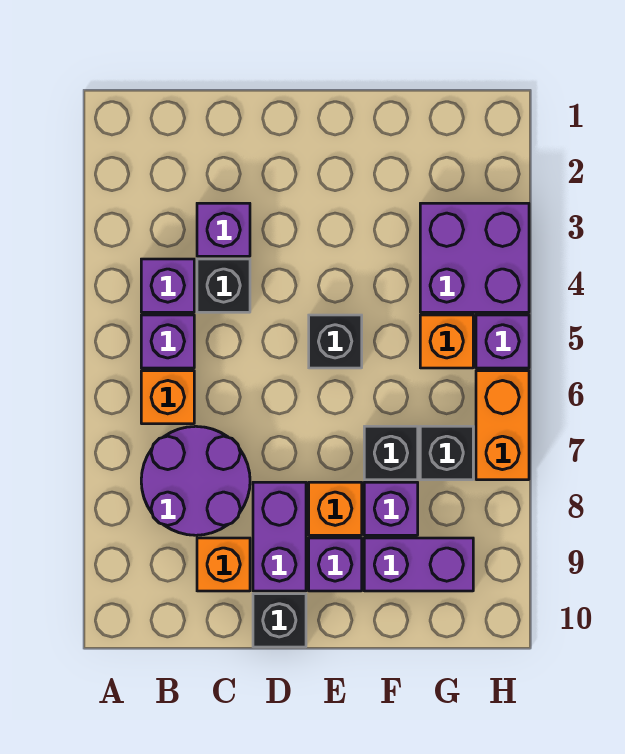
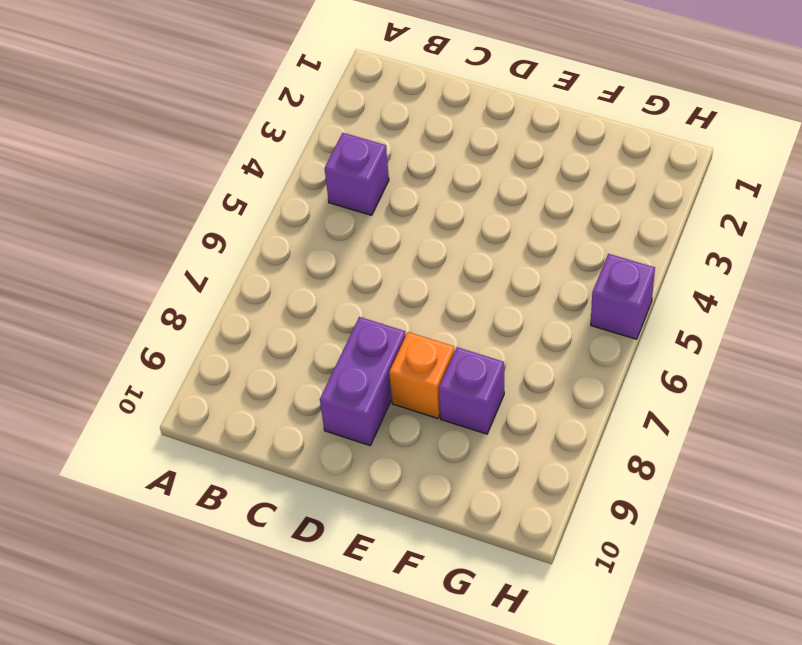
none -> purple brick B5 level 1
none -> orange brick B6 level 1
none -> purple round brick B7:C8 level 1

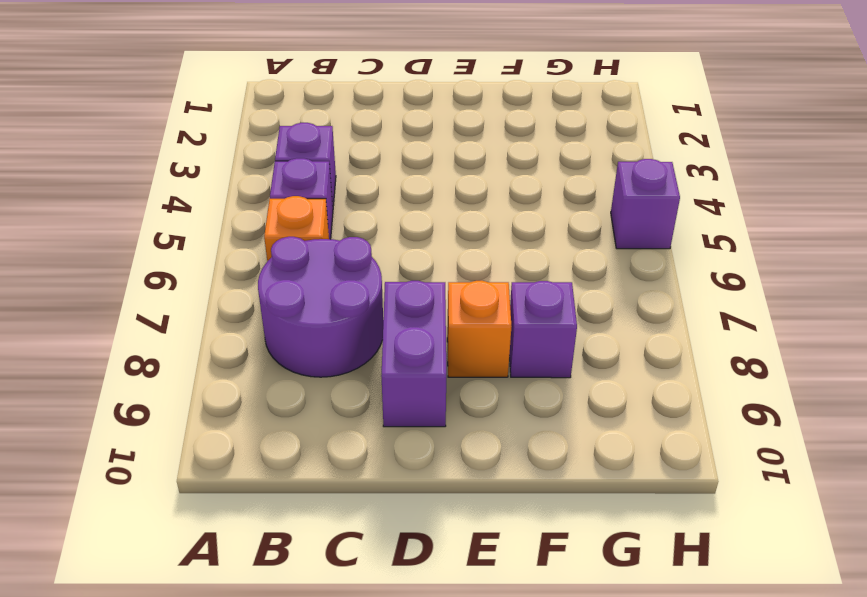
none -> purple brick C3 level 1
none -> black brick C4 level 1
none -> orange brick C9 level 1

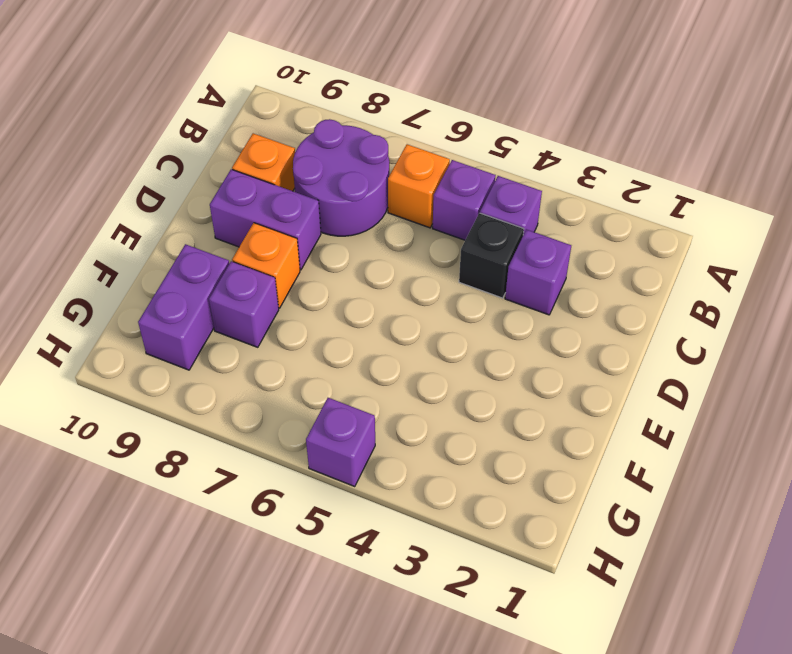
none -> black brick D10 level 1
none -> black brick E5 level 1
none -> purple brick E9 level 1

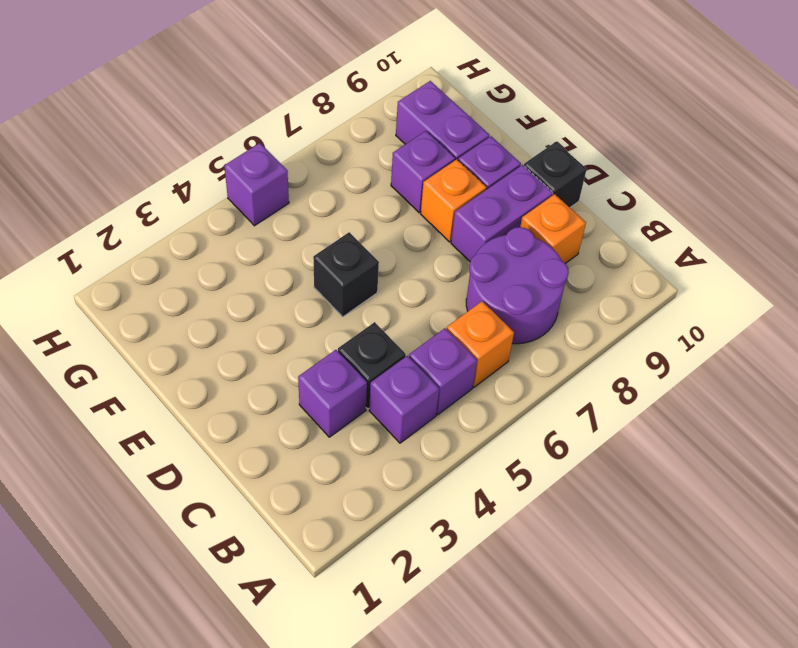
none -> black brick F7 level 1
none -> purple brick G3:H4 level 1
none -> orange brick G5 level 1

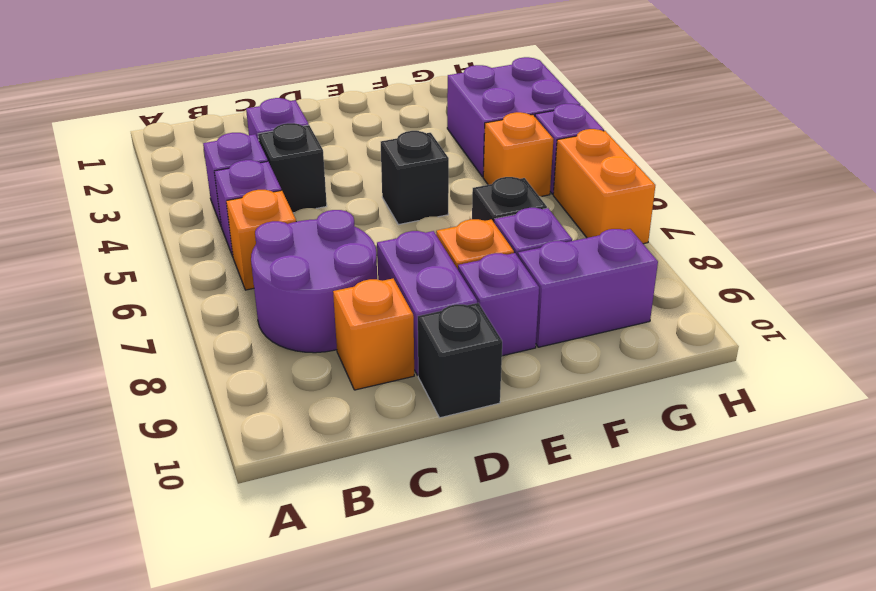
none -> black brick G7 level 1

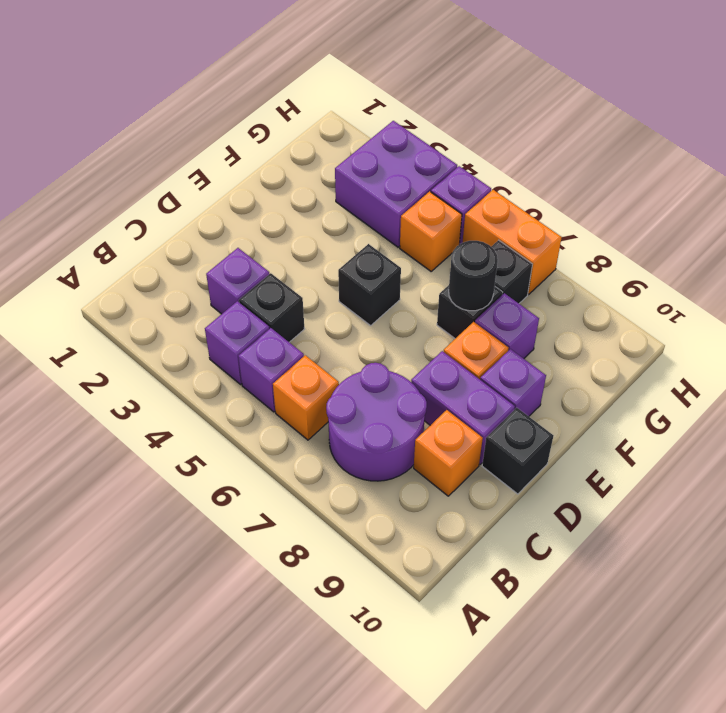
black round brick F7 level 2 -> none
none -> purple brick F9:G9 level 1

